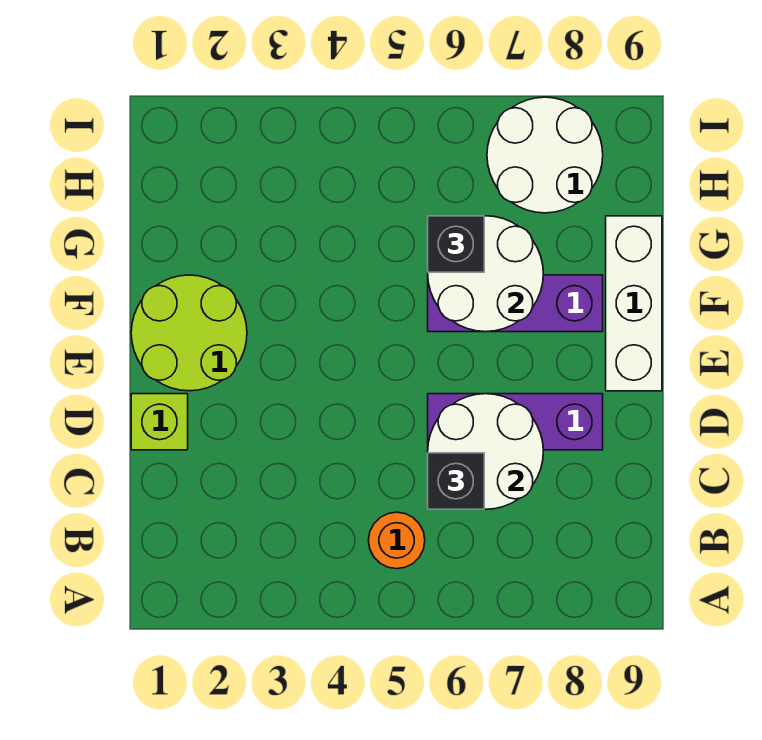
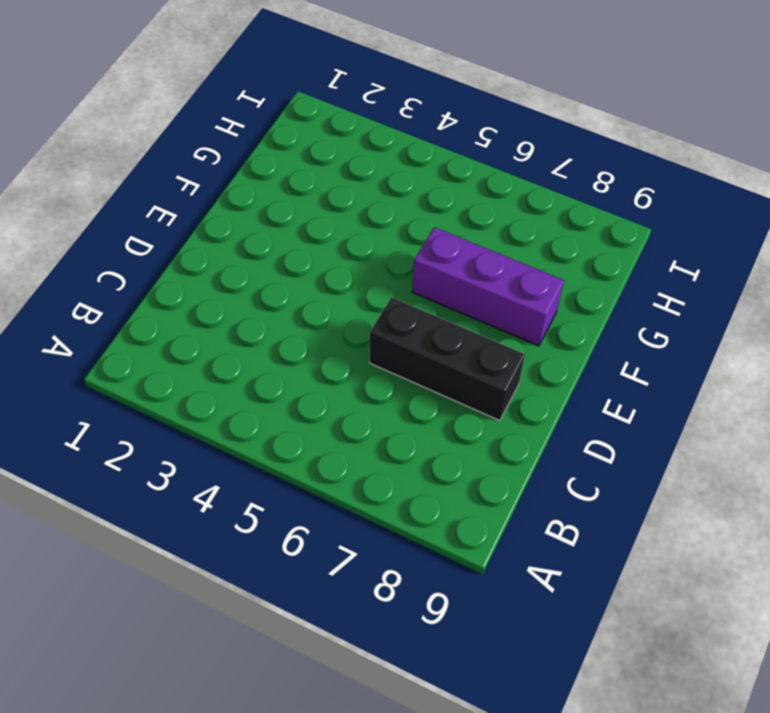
black brick D6:D8 level 1 -> purple brick D6:D8 level 1
none -> orange round brick B5 level 1
none -> lime brick D1 level 1

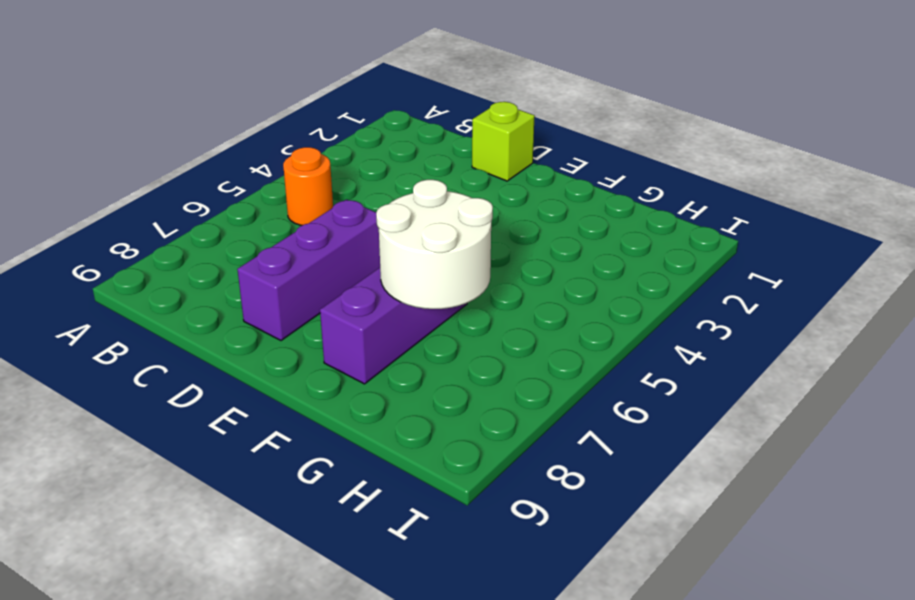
none -> lime round brick E1:F2 level 1
none -> white brick E9:G9 level 1

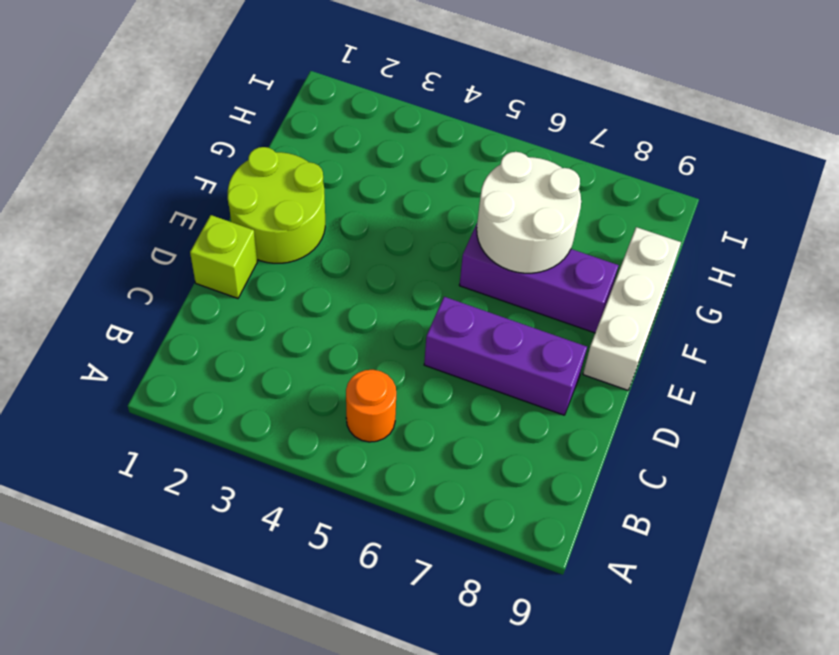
none -> white round brick H7:I8 level 1
none -> white round brick C6:D7 level 2

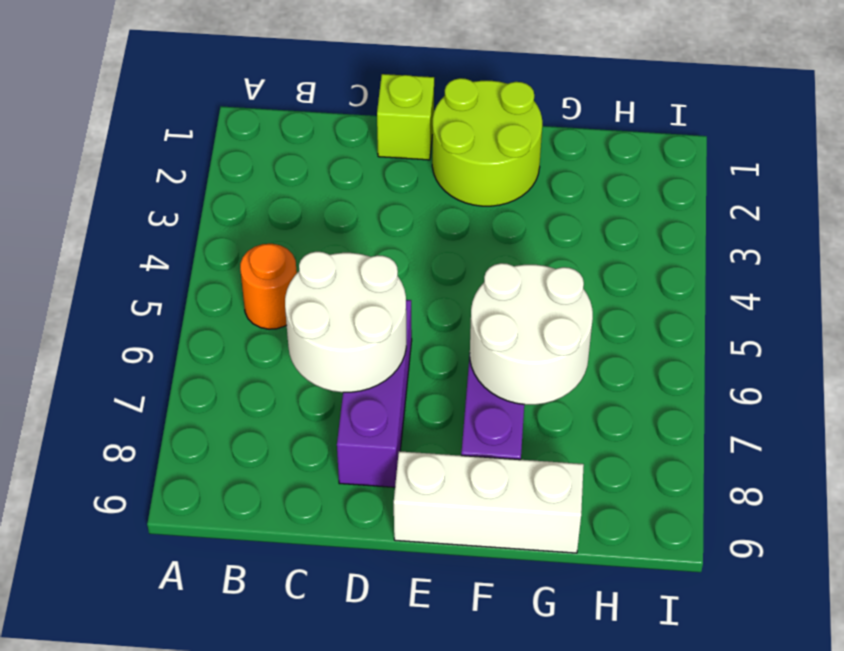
none -> white round brick H7:I8 level 1
none -> black brick C6 level 3

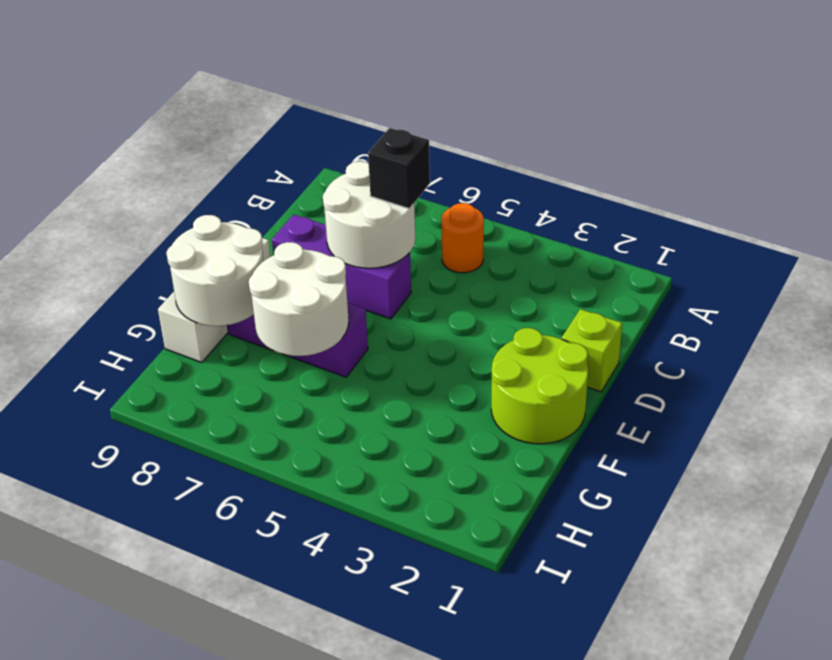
white round brick F8:G9 level 2 -> white round brick H7:I8 level 1
none -> black brick G6 level 3

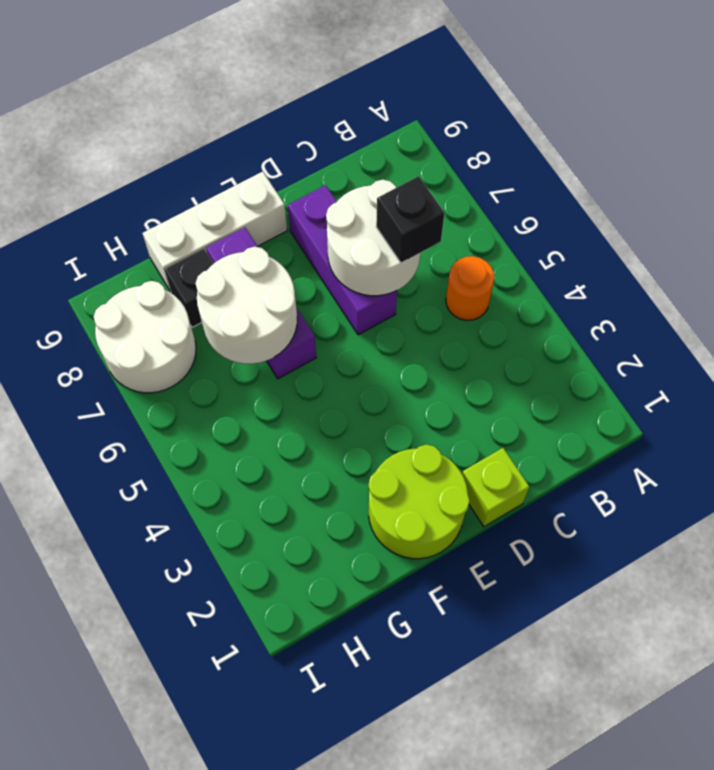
black brick G8 level 1 -> black brick G6 level 3

